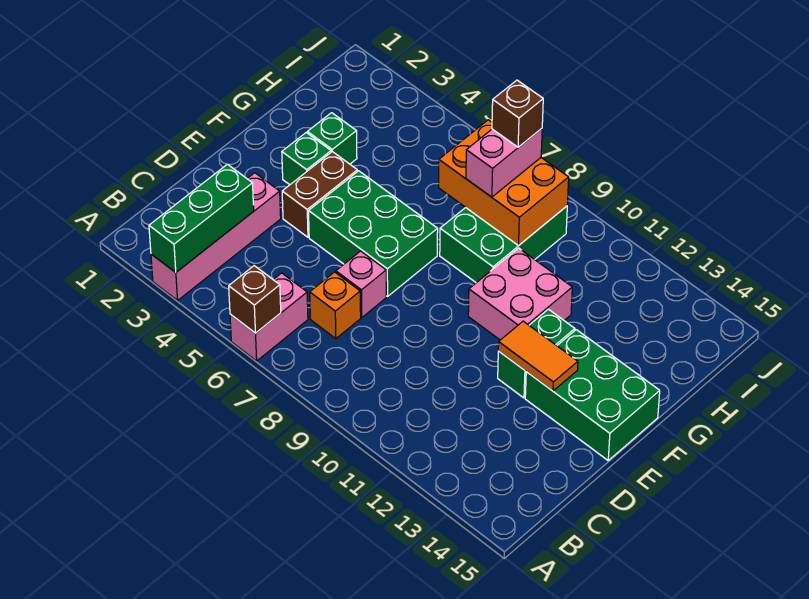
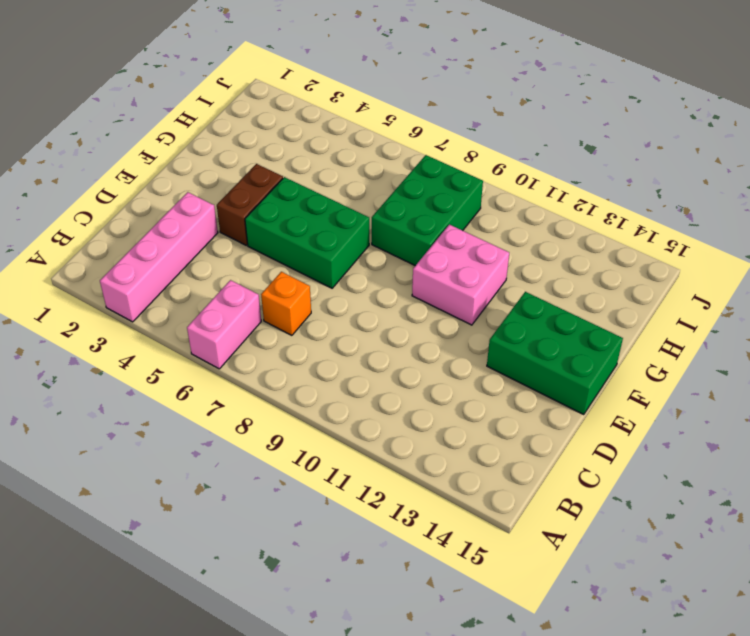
none -> pink brick D7 level 1
none -> green brick E12:F12 level 1
none -> green brick F3 level 1

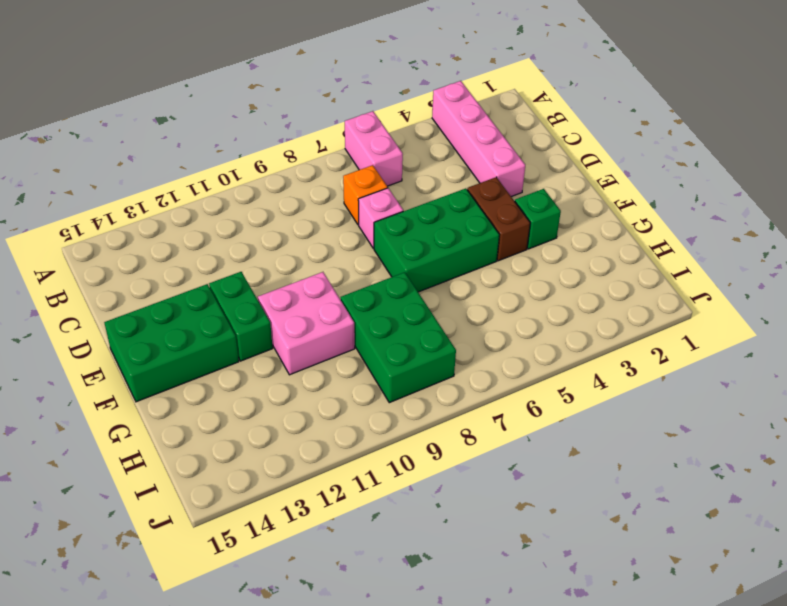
none -> green brick G3 level 1
none -> green brick A3:C3 level 2
none -> brown brick A6 level 2

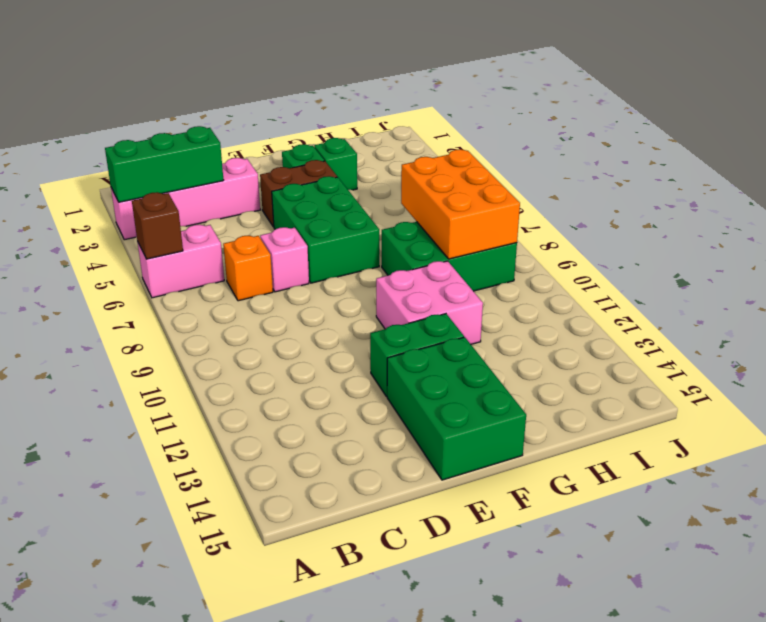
none -> orange tile E12:E13 level 2
none -> pink brick H8:I8 level 3
none -> brown brick I8 level 4

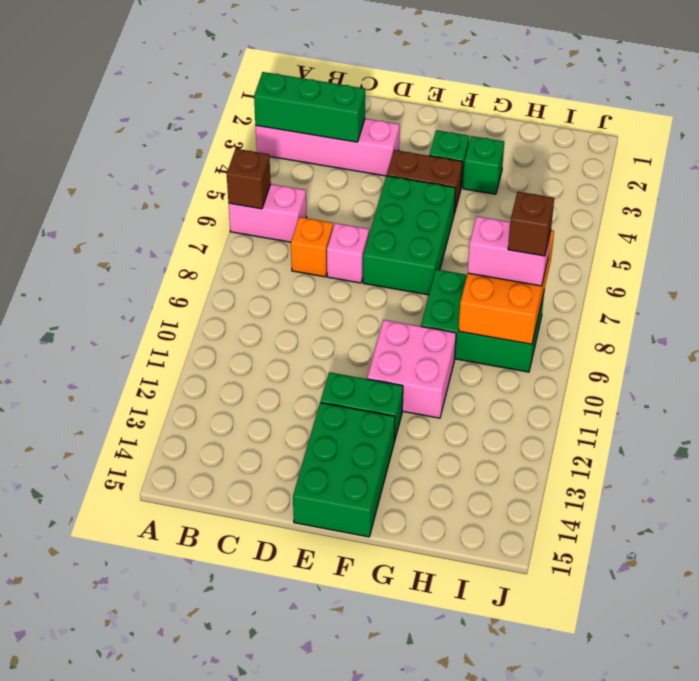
none -> orange tile E12:E13 level 2

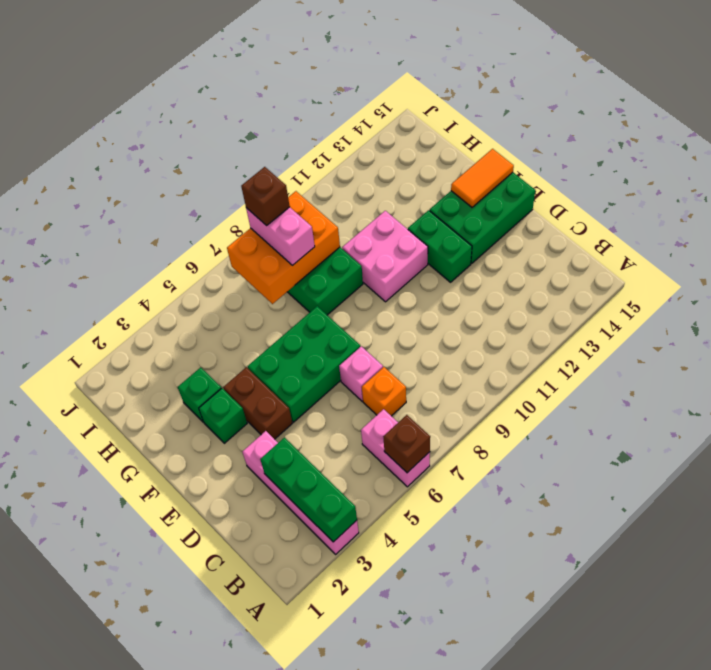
orange tile F14:F15 level 2 -> orange tile E12:E13 level 2

